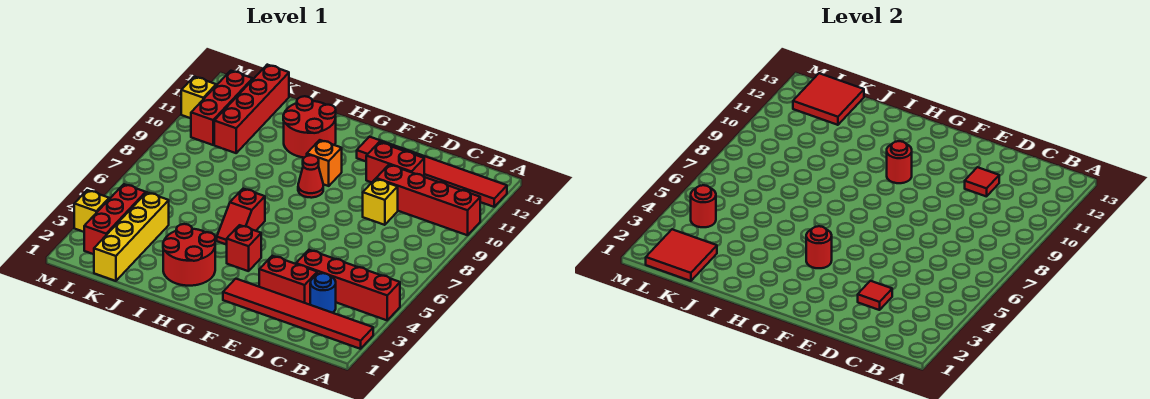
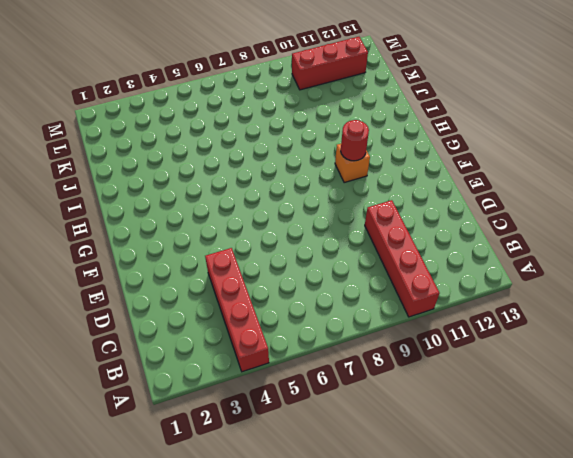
none -> red tile A2:F2 level 1
none -> red tile A12:F12 level 1
none -> blue round brick C3 level 1

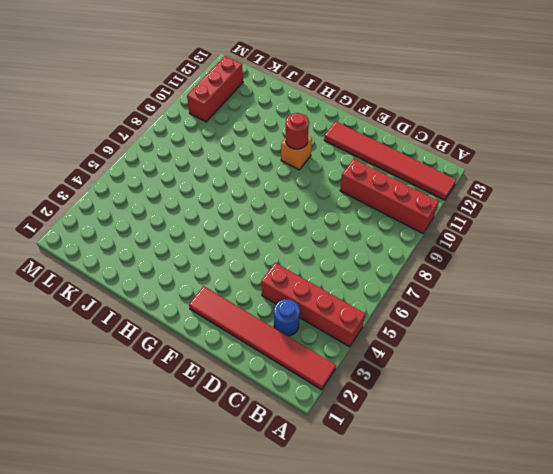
none -> red brick D3:E3 level 1
none -> yellow brick D9 level 1
none -> red brick D11:E11 level 1

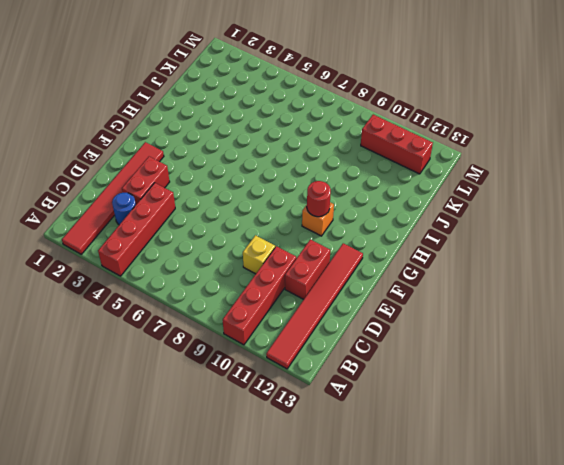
none -> red brick G4 level 1
none -> red cone G9 level 1
none -> red round brick H2:I3 level 1

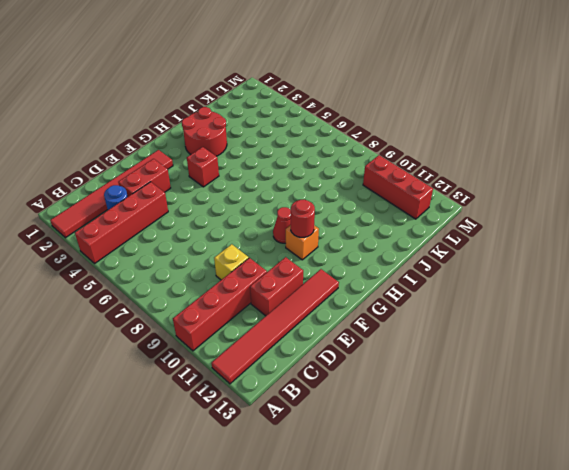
none -> red slope H5:H6 level 1 top 6
none -> red round brick H11:I12 level 1
none -> yellow brick K1:K4 level 1

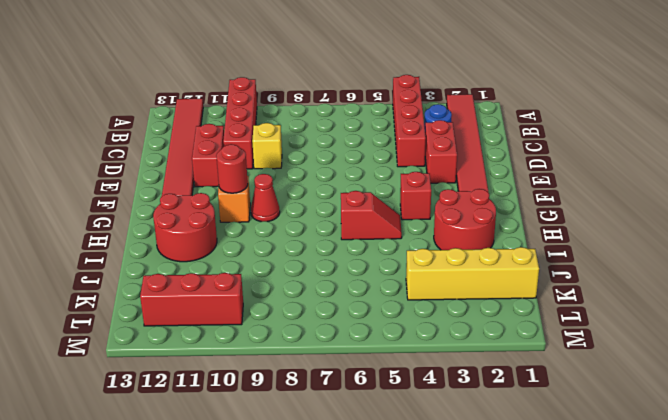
none -> red brick K10:K13 level 1
none -> red brick L2:L4 level 1
none -> yellow brick M3 level 1

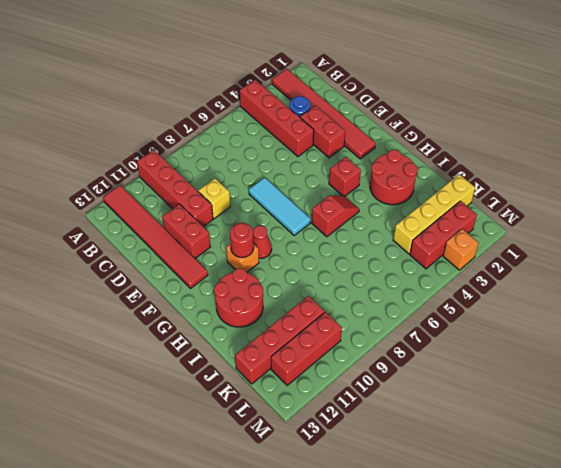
cyan tile E7:G7 level 1 -> none
orange brick M3 level 1 -> yellow brick M3 level 1
none -> yellow brick M11 level 1
none -> red tile D3 level 2
none -> red tile D11 level 2

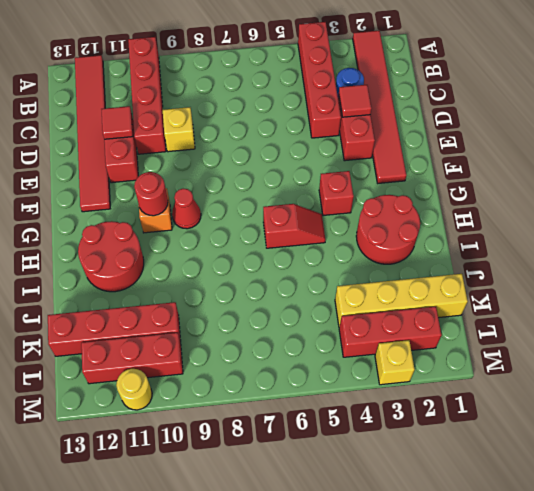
yellow round brick M11 level 1 -> yellow brick M11 level 1
none -> red round brick G4 level 2
none -> red tile K1:L2 level 2
none -> red tile K12:L13 level 2

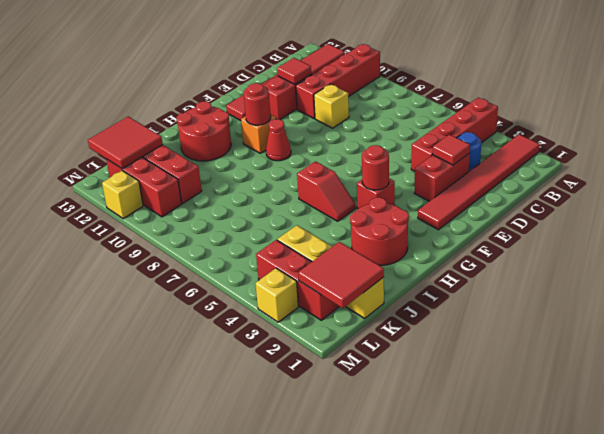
none -> red round brick L4 level 2

